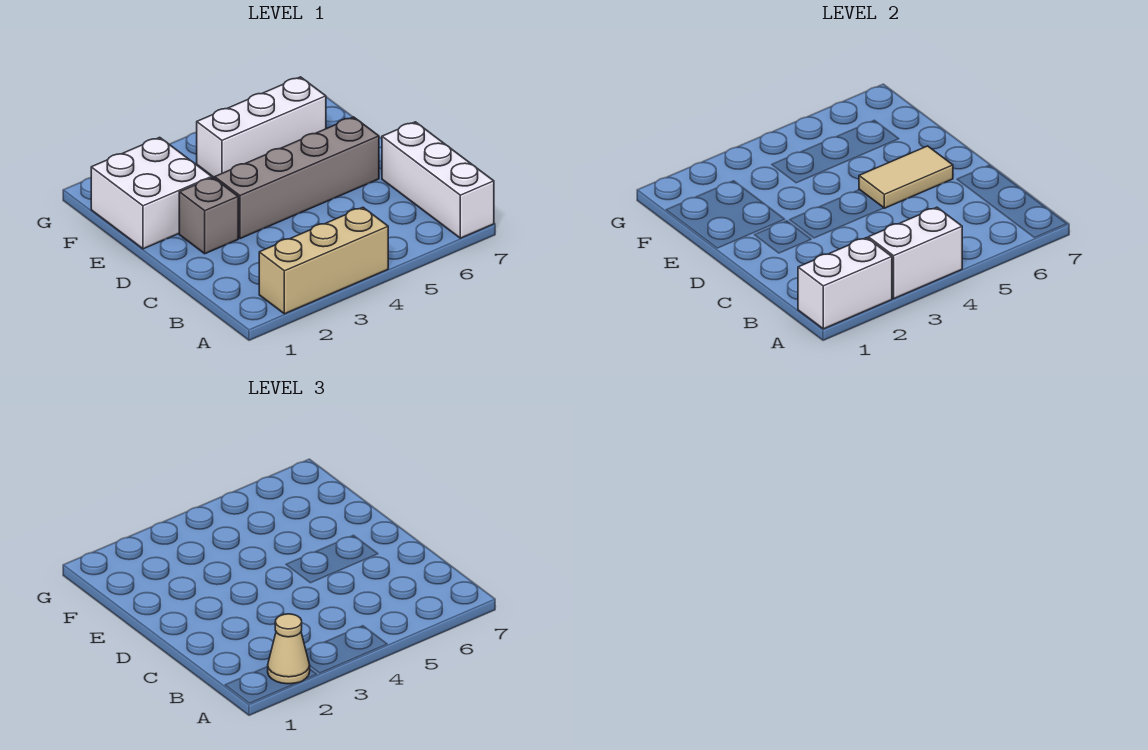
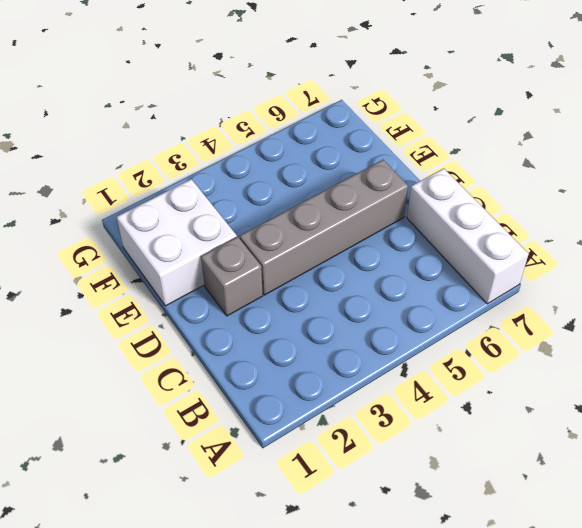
none -> tan brick A2:A4 level 1
none -> white brick F4:F6 level 1

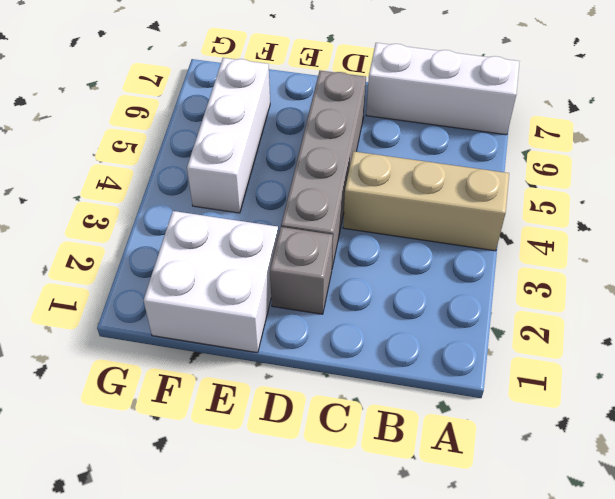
tan brick A4:C4 level 1 -> tan brick A2:A4 level 1
none -> white brick A1:A2 level 2
none -> white brick A3:A4 level 2

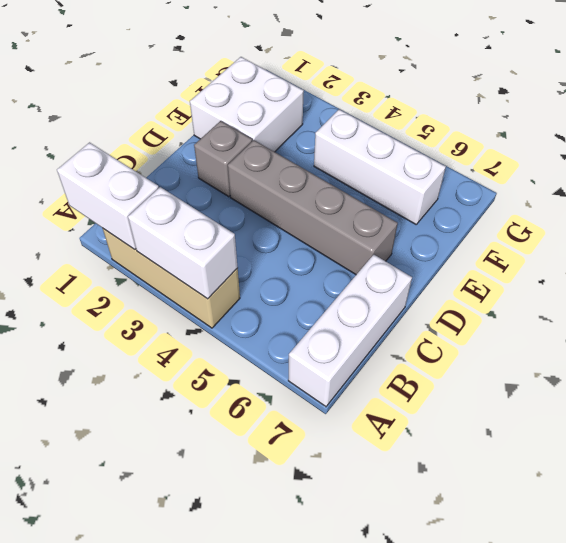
none -> tan tile D5:D6 level 2
none -> tan cone A2 level 3

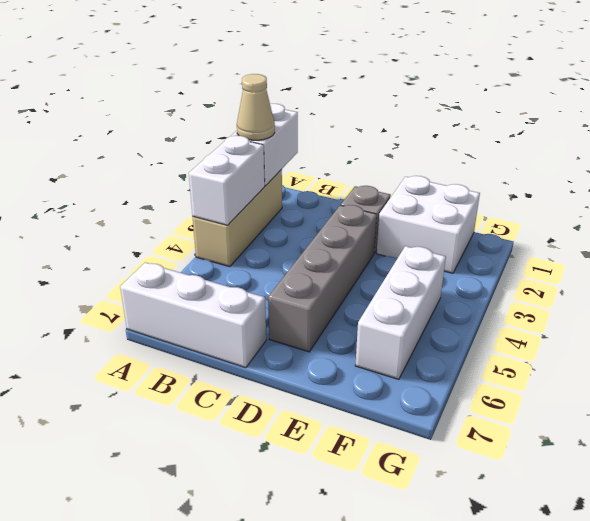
none -> tan tile D5:D6 level 2

